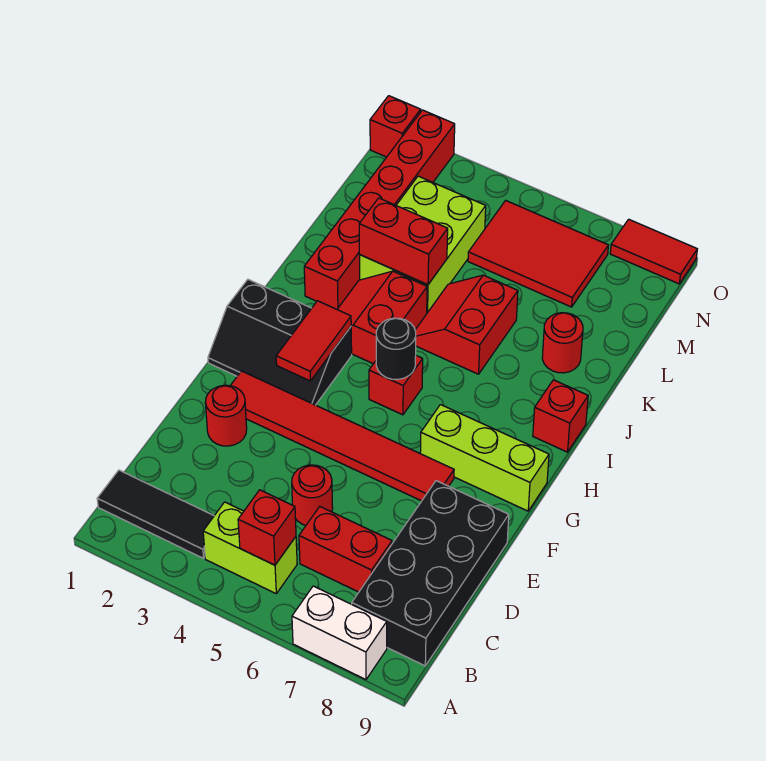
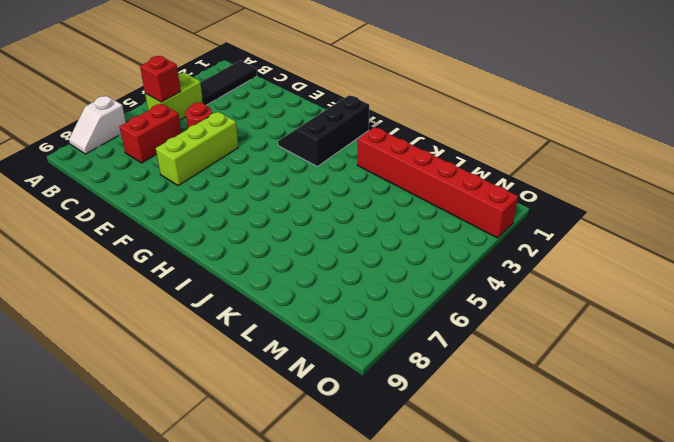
white slope A7:A8 level 1 top 7 -> white brick A7:A8 level 1
lime brick E5:E7 level 1 -> lime brick G7:G9 level 1
none -> black brick B8:E9 level 1
none -> red round brick E2 level 1
none -> red tile F2:F7 level 1

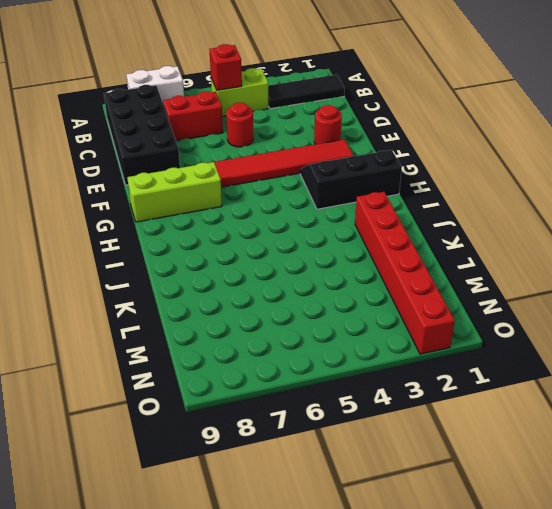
none -> red brick H5 level 1
none -> red slope I3:J4 level 1 top 4
none -> red brick I9 level 1

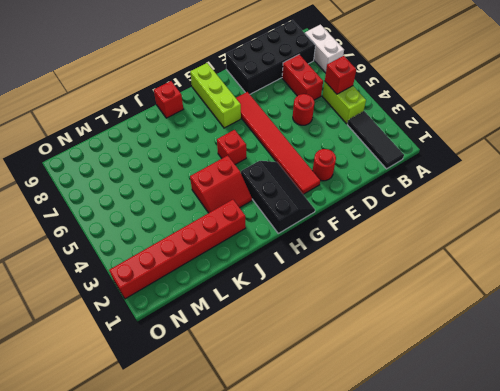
none -> red slope J5:K6 level 1 top 6
none -> lime brick K3:M4 level 1
none -> red round brick K8 level 1

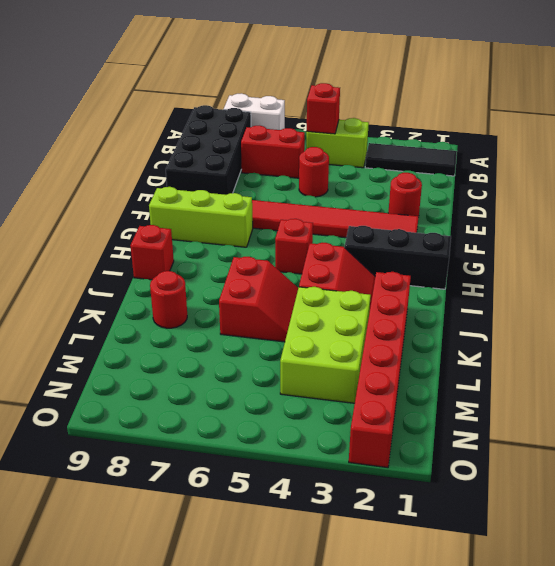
none -> red tile M5:N7 level 1
none -> red brick O1 level 1
none -> red tile O8:O9 level 1

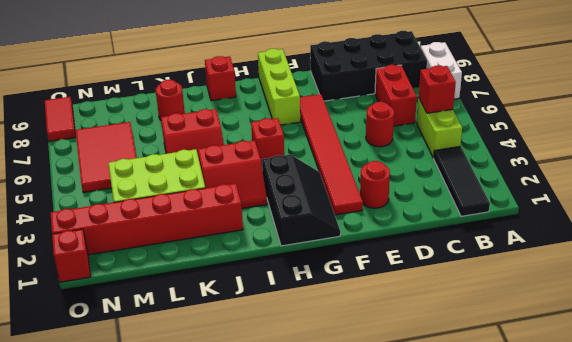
none -> red tile G3:H3 level 2
none -> black round brick H5 level 2
none -> red brick K3:K4 level 2

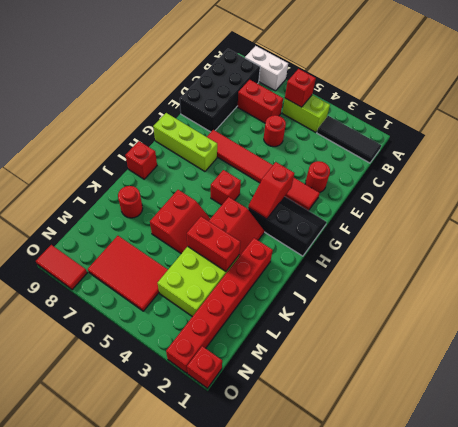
red slope G3:H3 level 2 top G -> red tile G3:H3 level 2
none -> black round brick H5 level 2

